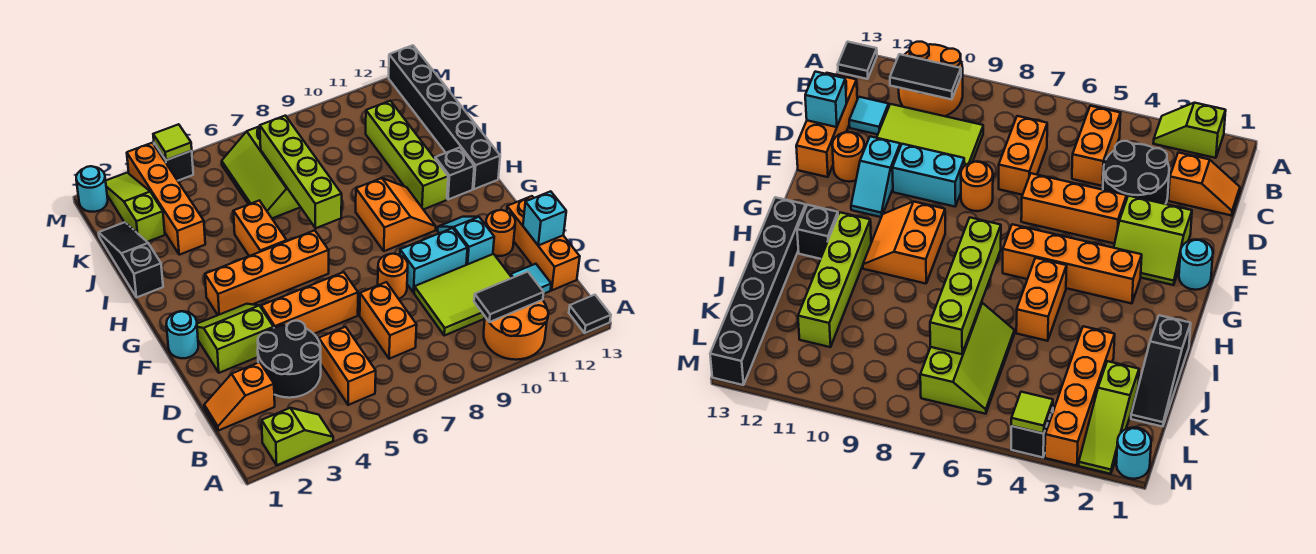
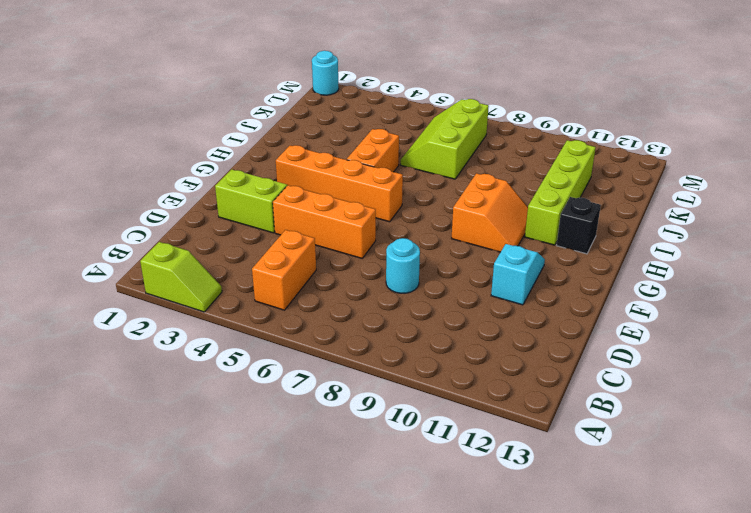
cyan round brick D8 level 1 -> cyan round brick F1 level 1
none -> orange round brick A10:B11 level 1
none -> black tile A13 level 1
none -> orange slope C1:C2 level 1 top 2
none -> black round brick C3:D4 level 1

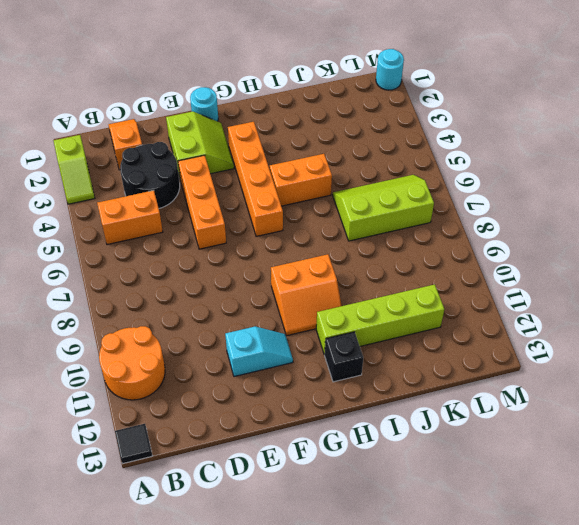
none -> orange brick C7:D7 level 1
none -> lime tile C9:D11 level 1
none -> cyan tile C12 level 1
none -> orange brick C13:E13 level 1

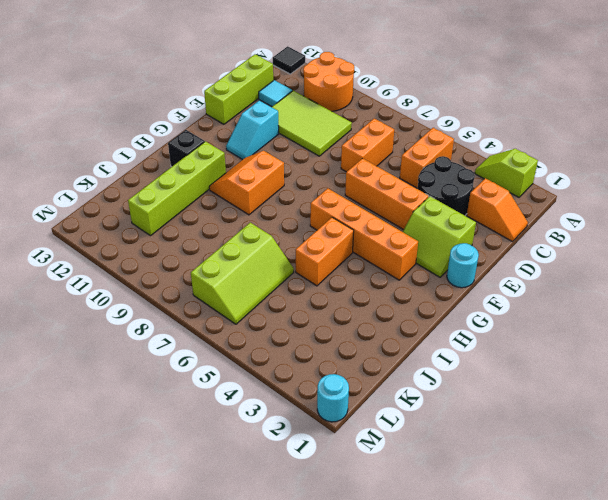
lime brick C13:E13 level 1 -> orange brick C13:E13 level 1
none -> orange round brick E8 level 1
none -> cyan brick E9:E10 level 1
none -> orange round brick E12 level 1
none -> black brick H13:M13 level 1

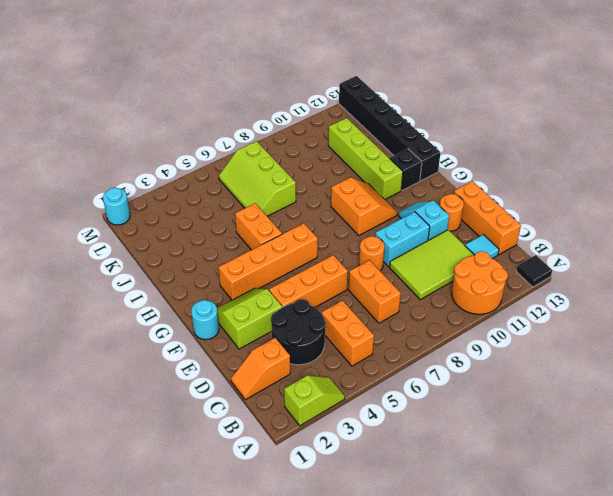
none -> black slope I1:K1 level 1 top I
none -> orange brick J3:M3 level 1
none -> lime slope K2:M2 level 1 top K
none -> black brick M4 level 1

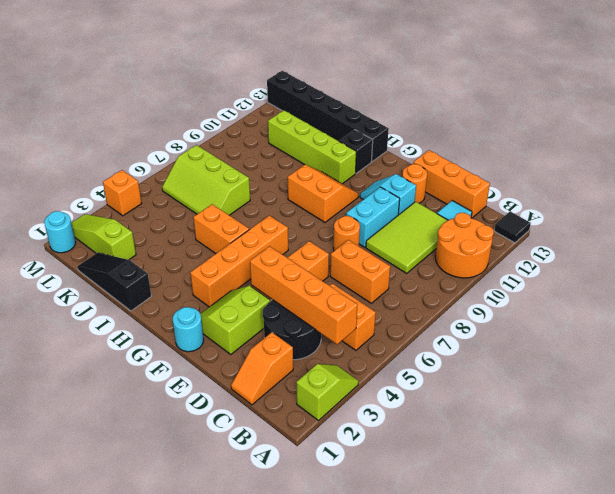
orange brick B4:E4 level 2 -> orange brick J3:M3 level 1
orange brick M4 level 1 -> black brick M4 level 1
none -> black tile B10:B11 level 2
none -> cyan brick D13 level 2
none -> lime brick H7:K7 level 2
none -> lime tile M4 level 2

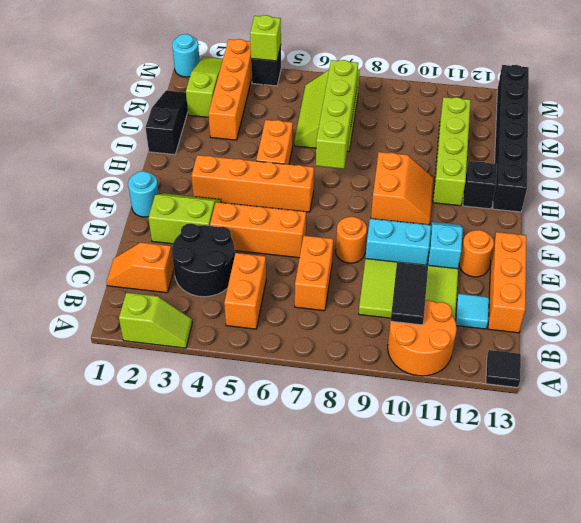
black tile B10:C10 level 2 -> black tile B10:B11 level 2
lime brick M4 level 2 -> lime tile M4 level 2
none -> cyan brick D13 level 2

